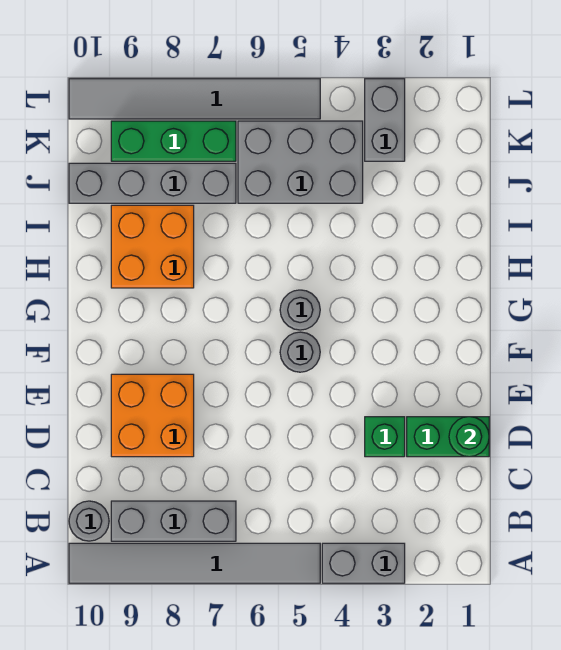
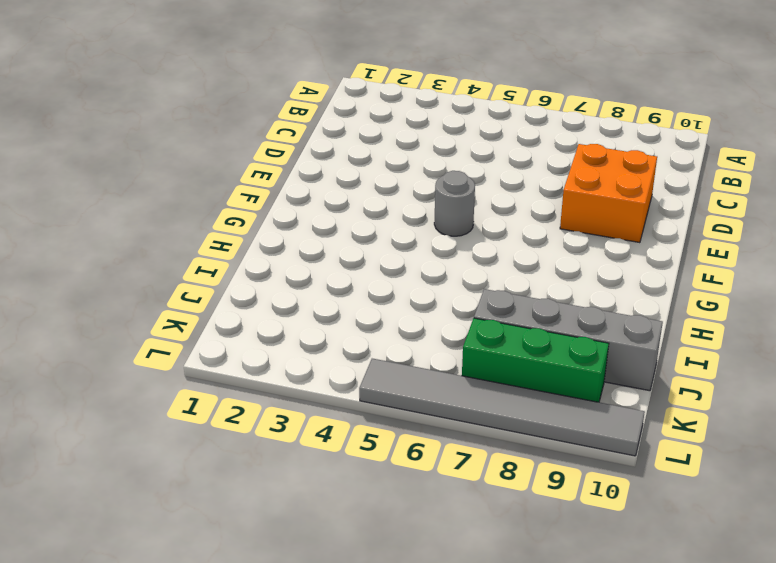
none -> grey brick A3:A4 level 1
none -> grey tile A5:A10 level 1
none -> grey brick B7:B9 level 1

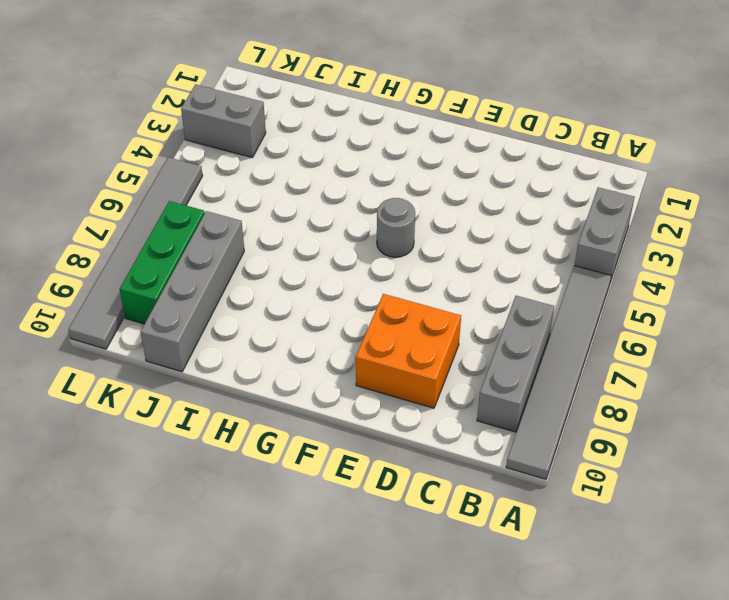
none -> grey round brick B10 level 1
none -> green brick D1:D2 level 1
none -> green brick D3 level 1

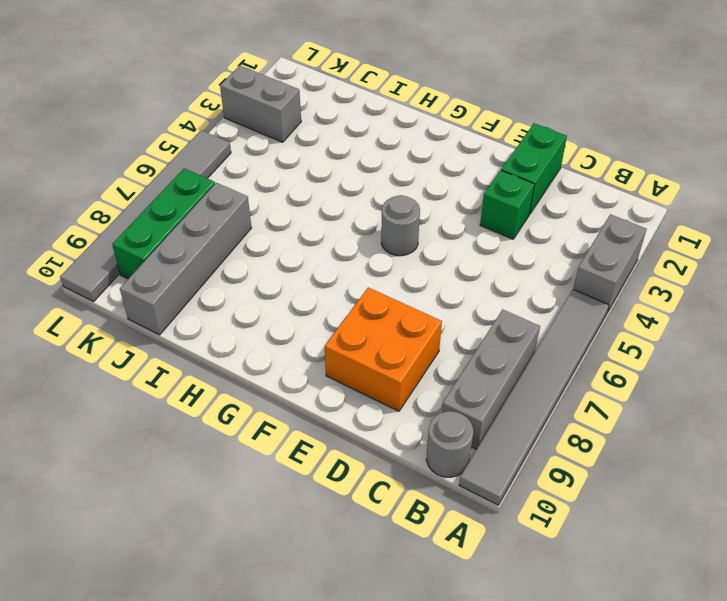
none -> grey round brick G5 level 1
none -> orange brick H8:I9 level 1
none -> grey brick J4:K6 level 1

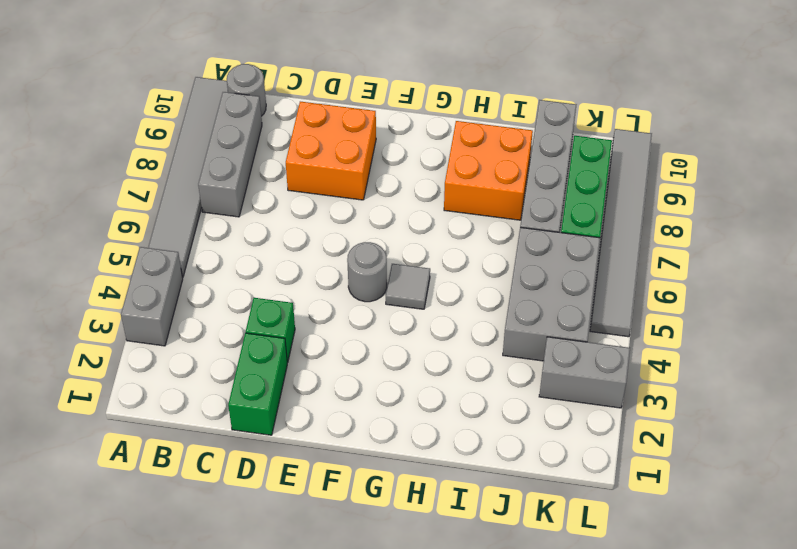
grey tile G5 level 1 -> grey round brick G5 level 1
none -> green round brick D1 level 2

